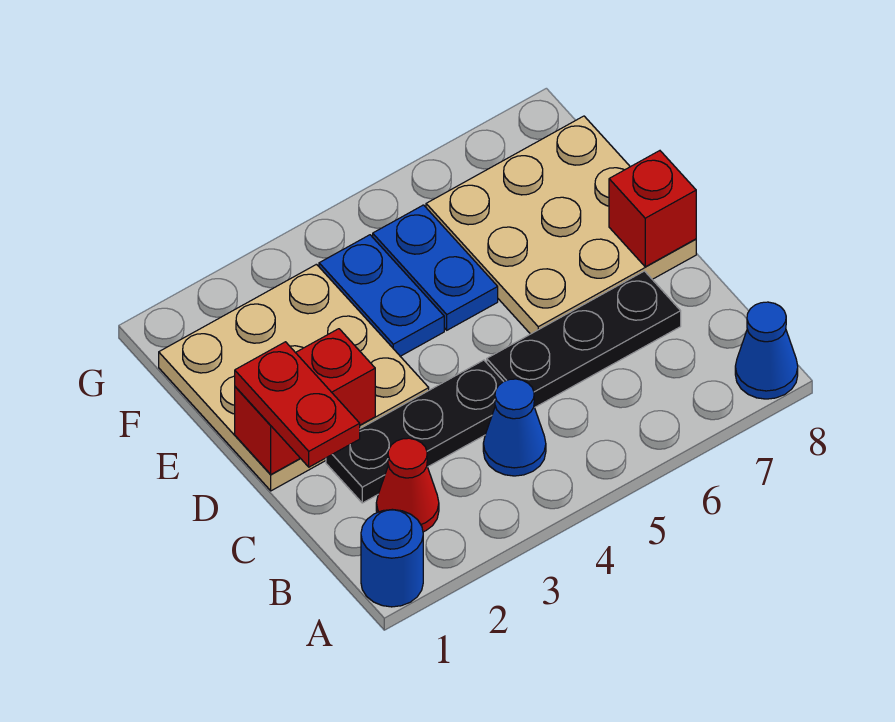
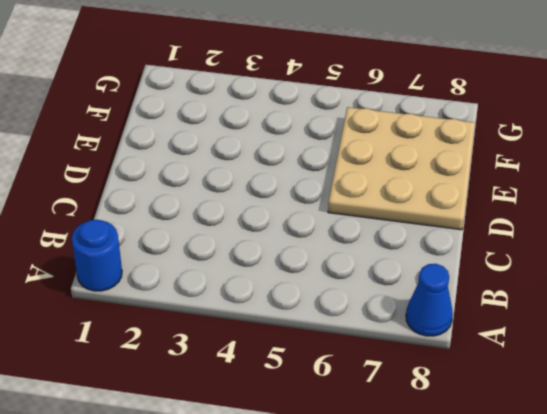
none -> red cone B2 level 1
none -> blue cone B4 level 1
none -> black plate C2:C4 level 1

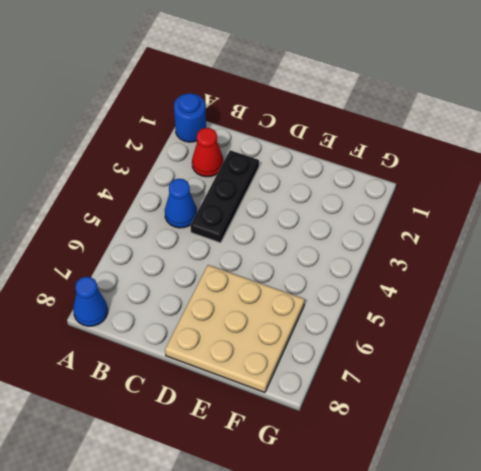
none -> black plate C5:C7 level 1
none -> tan plate D1:F3 level 1
none -> blue plate E4:F4 level 1

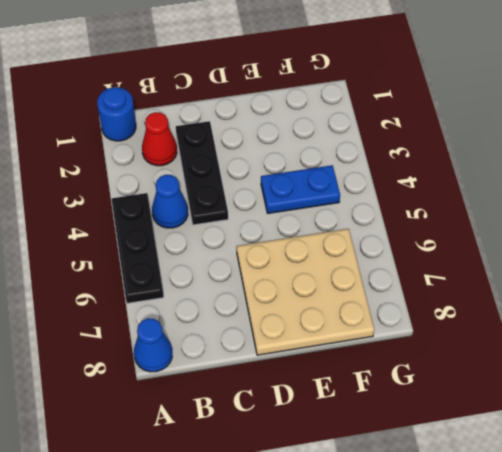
black plate A4:A6 level 1 -> black plate C5:C7 level 1
none -> tan plate D1:F3 level 1
none -> blue plate E5:F5 level 1
none -> red brick D1:D2 level 2

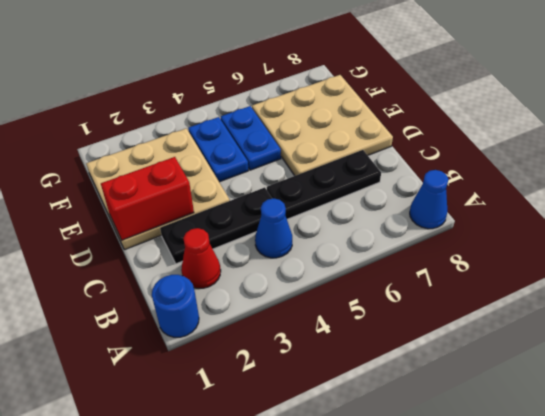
none -> red brick D8 level 2
none -> red plate C1:D1 level 3

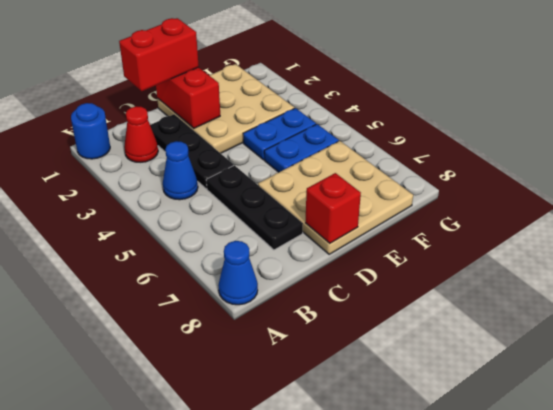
red brick C1:D1 level 3 -> red plate C1:D1 level 3

